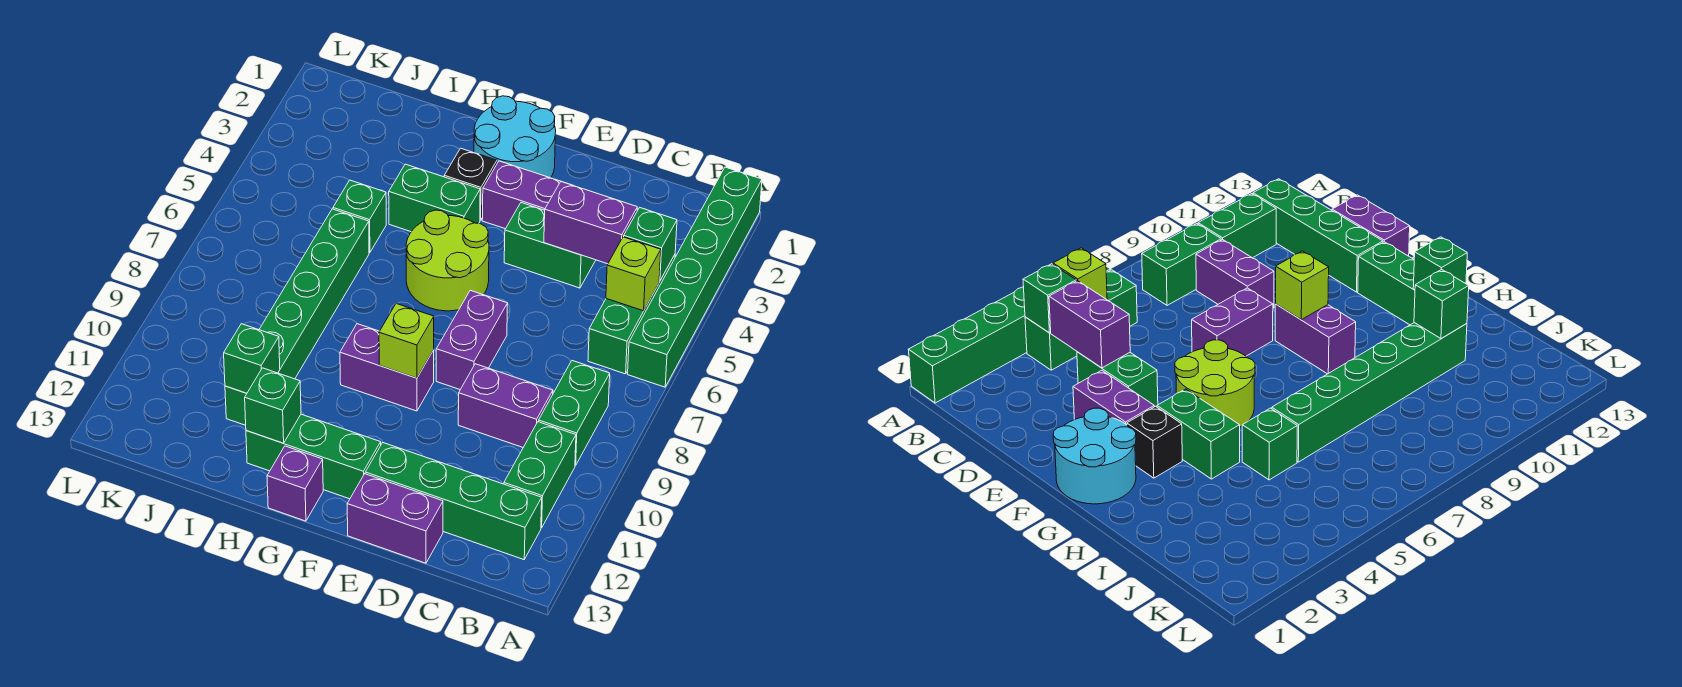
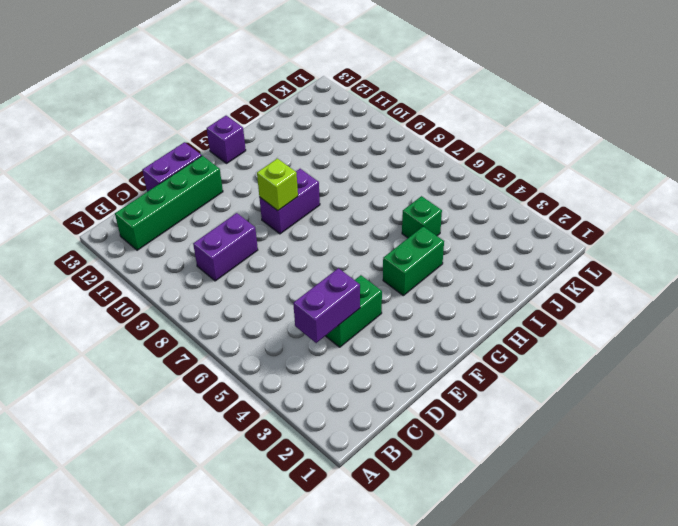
none -> green brick A1:A6 level 1
none -> green brick B4:B6 level 1
none -> green brick B8:B9 level 1

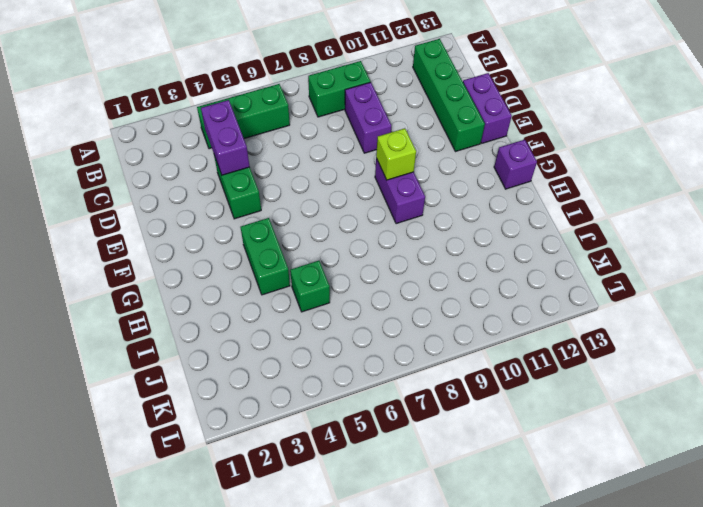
none -> green brick A1:A6 level 1
none -> green brick B10:B11 level 1
none -> purple brick E3:F3 level 1

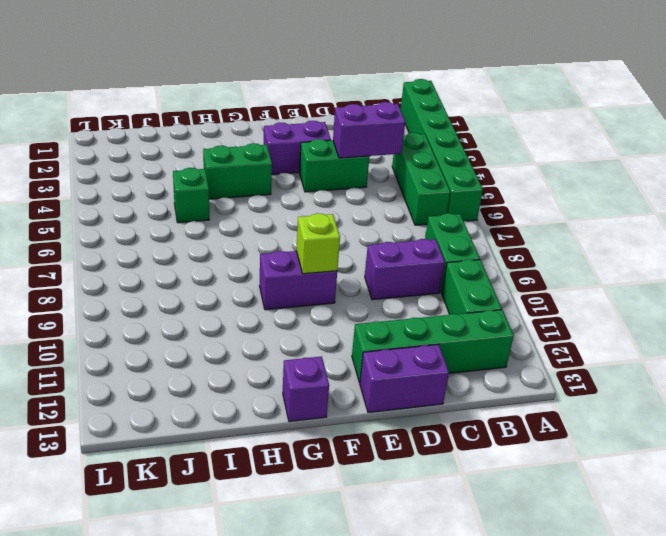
none -> purple brick E7:E8 level 1
none -> cyan round brick F1:G2 level 1
none -> lime round brick F5:G6 level 1

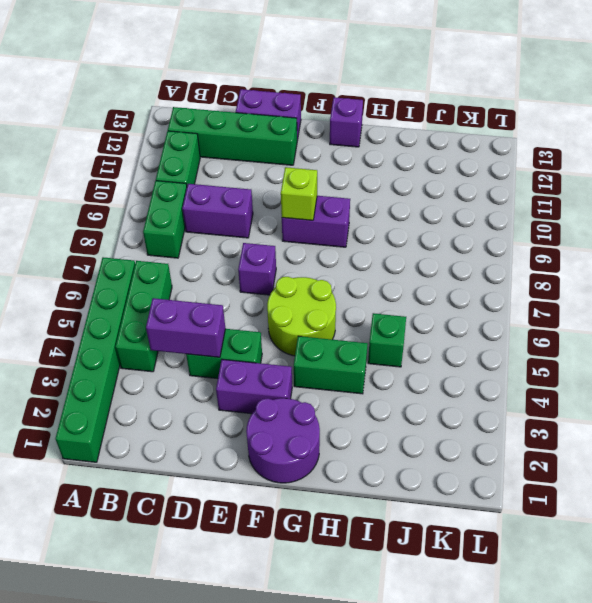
purple brick E7 level 1 -> purple brick E7:E8 level 1
purple round brick F1:G2 level 1 -> cyan round brick F1:G2 level 1
none -> green brick F12:H12 level 1
none -> black brick G3 level 1
none -> green brick I6:I11 level 1

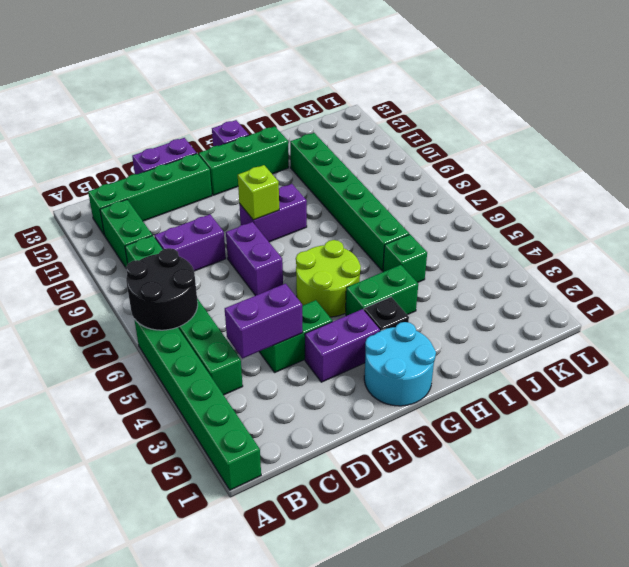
black round brick A6:B7 level 2 -> none
none -> green brick B4 level 2
none -> lime brick B5 level 2
none -> green brick H12 level 2

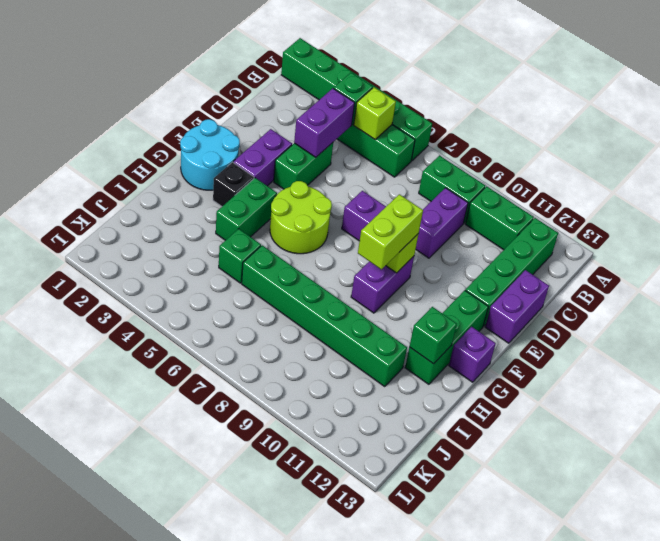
lime brick F9:G9 level 3 -> none
none -> green brick I11 level 2

